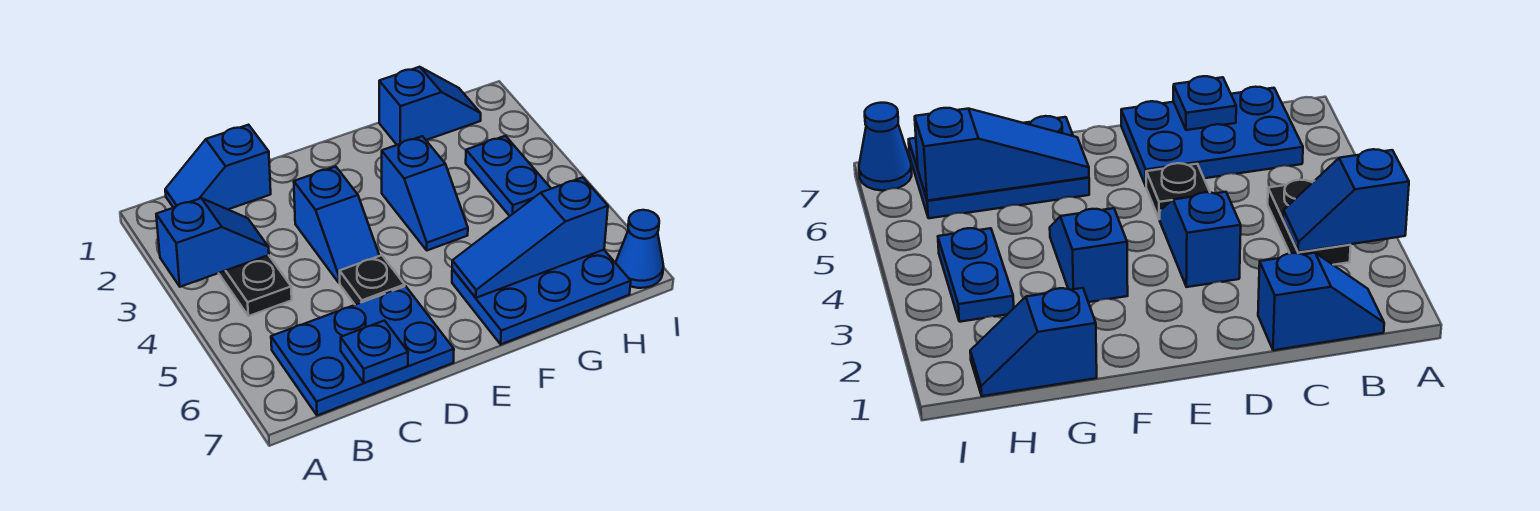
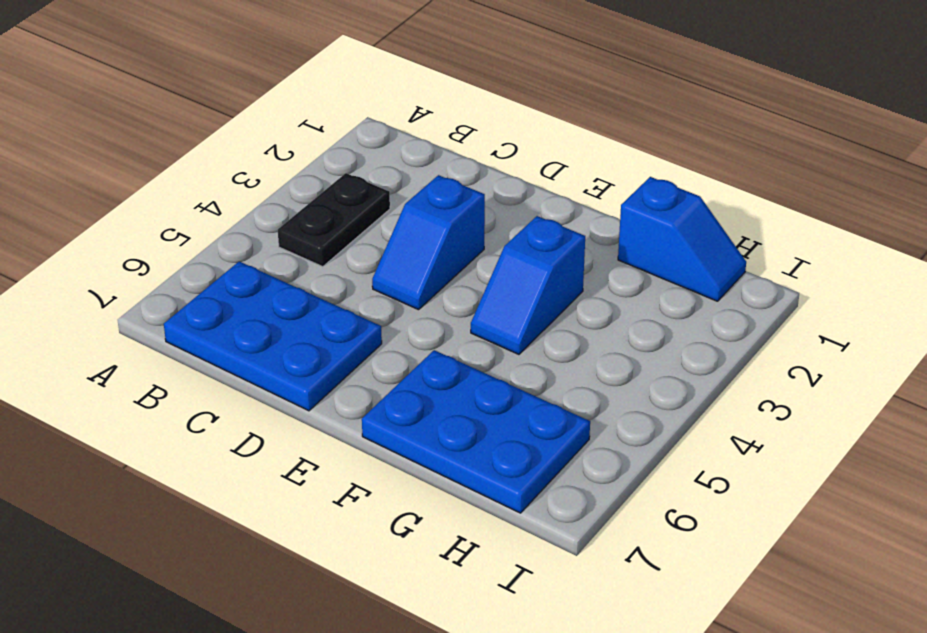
none -> blue slope B1:C1 level 1 top C
none -> black plate D5 level 1
none -> blue plate H3:H4 level 1

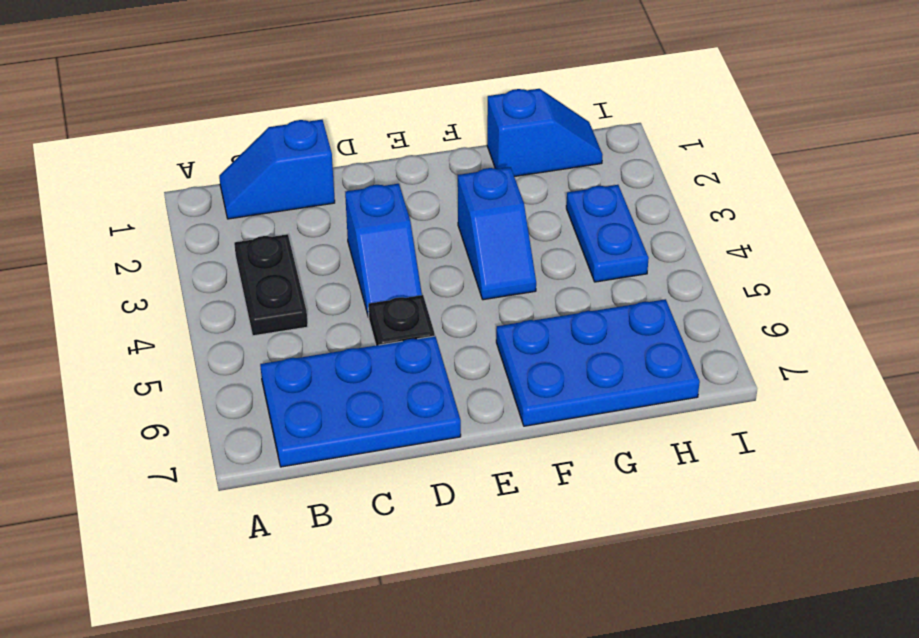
none -> blue cone I7 level 1
none -> blue slope A3:B3 level 2 top A
none -> blue plate C7 level 2

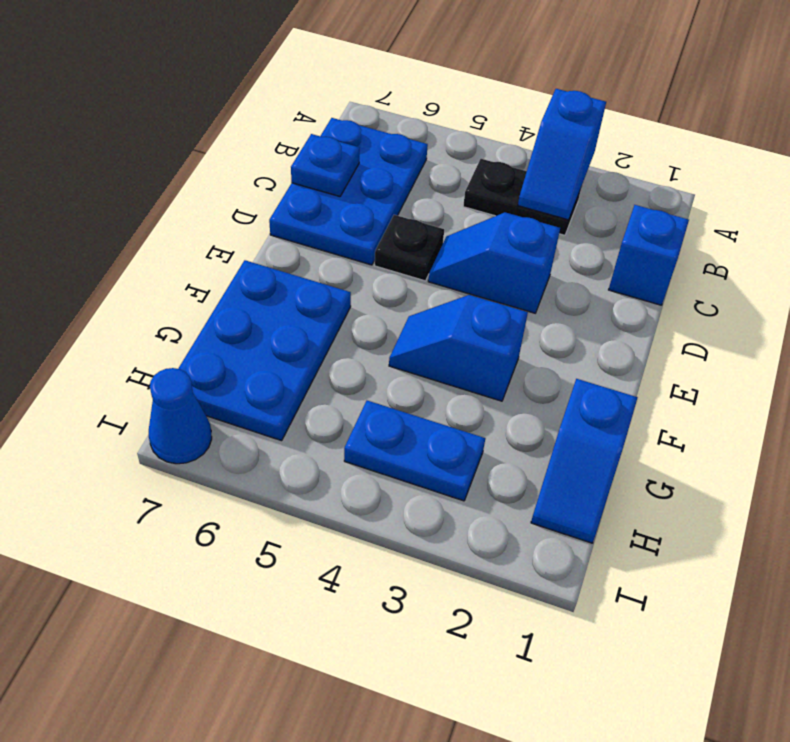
none -> blue slope F6:H6 level 2 top H

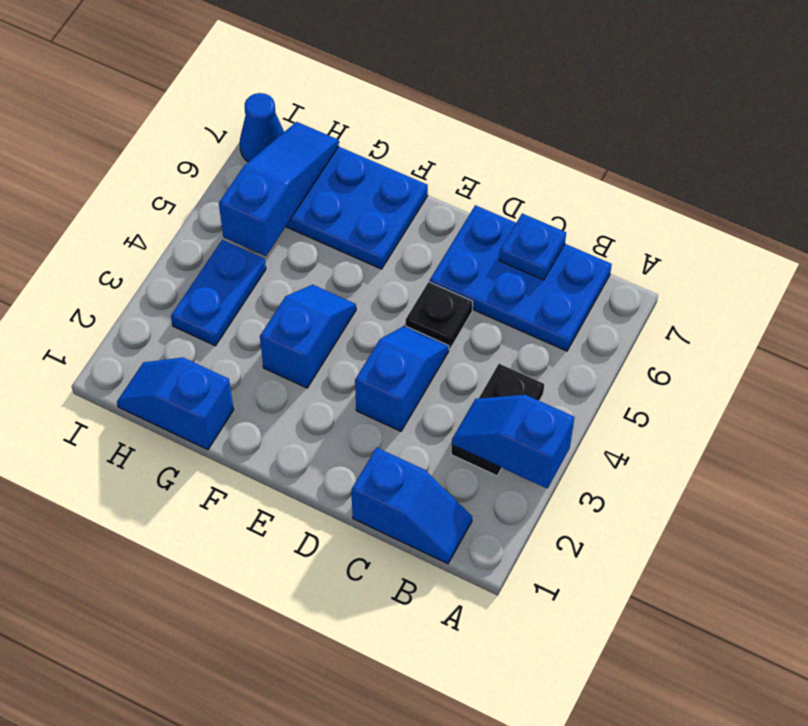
blue slope H5:H7 level 2 top 5 -> blue slope F6:H6 level 2 top H

